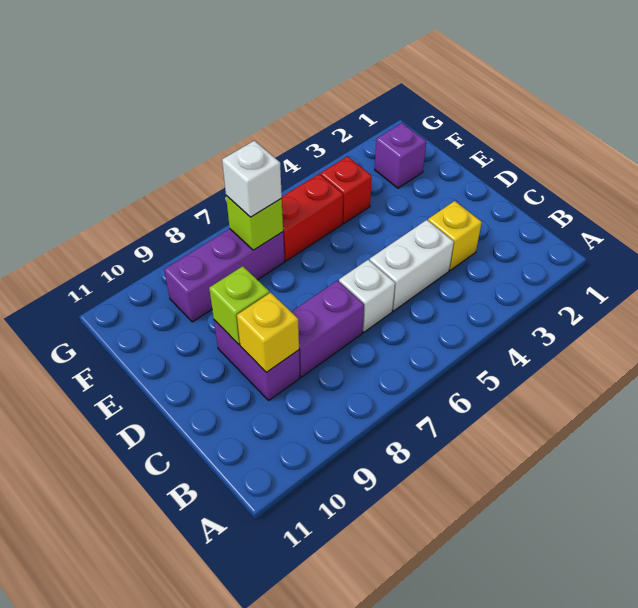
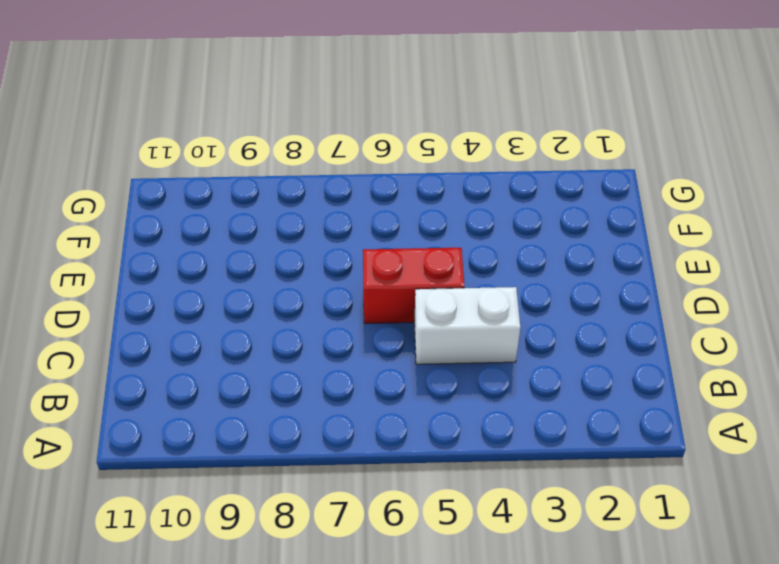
red brick D5:D6 level 1 -> red brick F5:F6 level 1
none -> yellow brick C3 level 1
none -> white brick C6 level 1
none -> purple brick C7:C8 level 1

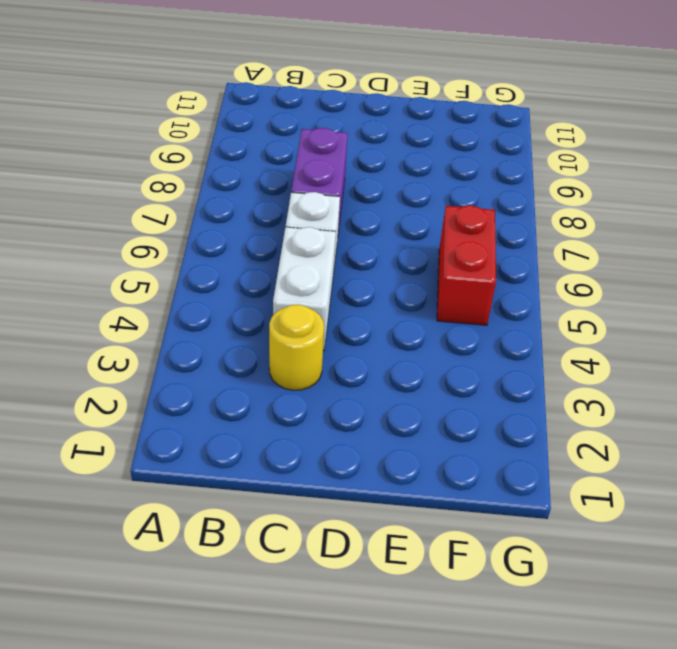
yellow round brick C3 level 1 -> yellow brick C3 level 1
none -> purple brick C9:D9 level 1
none -> purple brick F2 level 1
none -> red brick F4 level 1

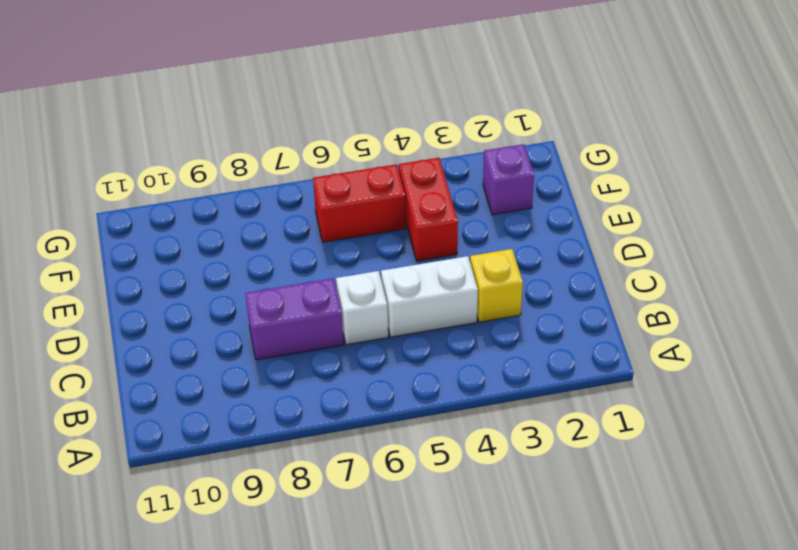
red brick E4:F4 level 1 -> red brick F4 level 1
none -> purple brick C9:D9 level 1
none -> purple brick F7:F9 level 1
none -> yellow brick C9 level 2

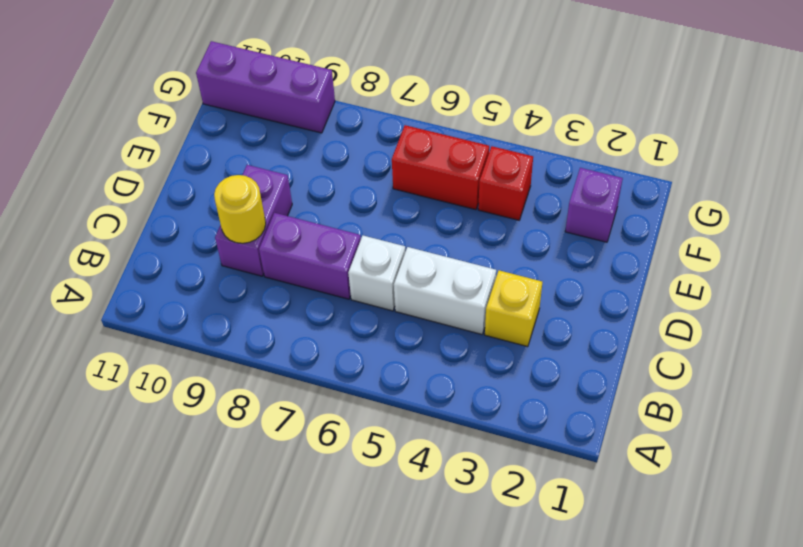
yellow round brick C9 level 2 -> yellow brick C9 level 2
purple brick G9:G11 level 1 -> purple brick F7:F9 level 1
none -> lime brick D9 level 2
none -> lime brick F7 level 2
none -> white brick F7 level 3

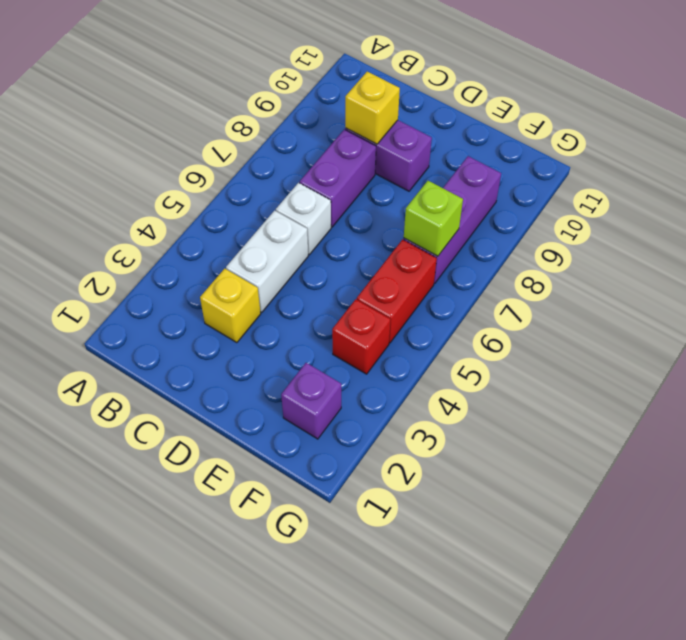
none -> lime brick D9 level 2
none -> white brick F7 level 3

